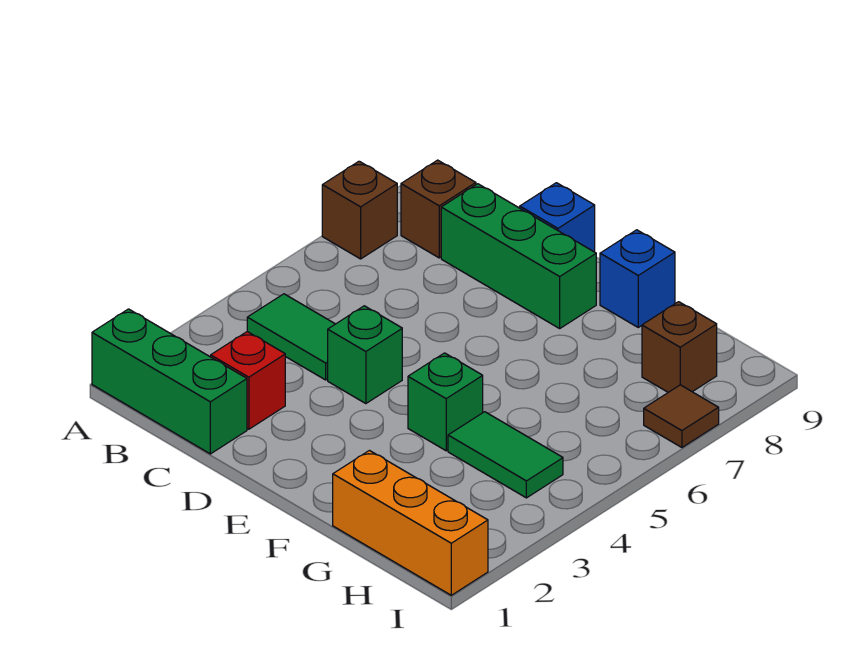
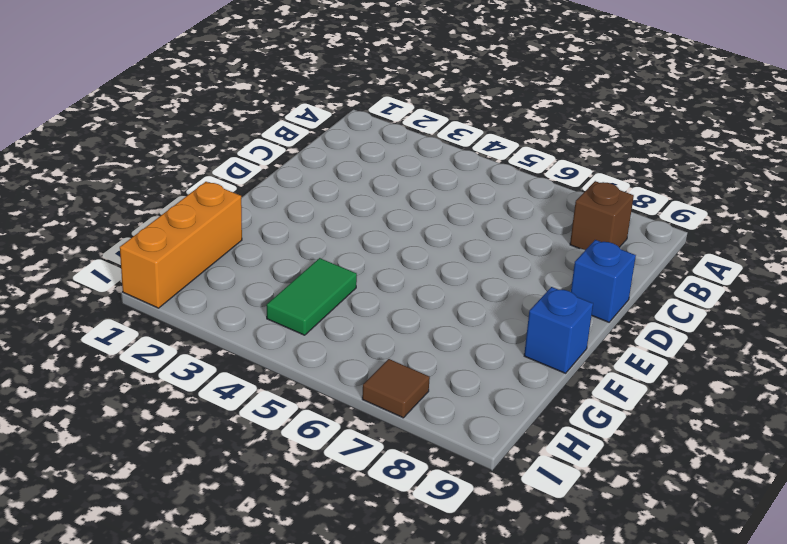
none -> green brick A1:C1 level 1
none -> brown brick A7 level 1
none -> green tile B4:C4 level 1

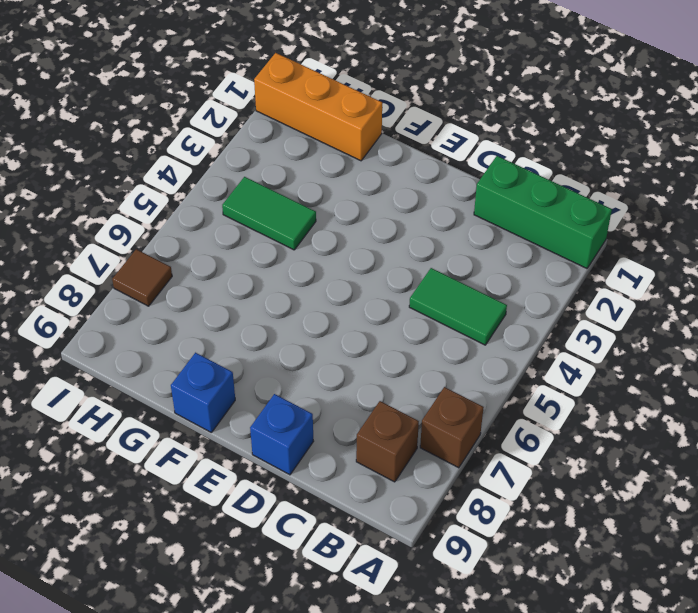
none -> red brick C2 level 1
none -> green brick C8:E8 level 1
none -> green brick D4 level 1

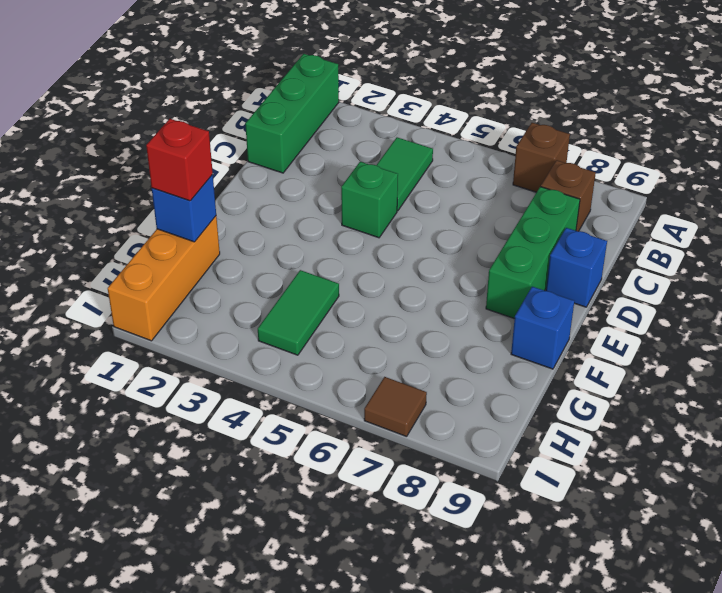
blue brick G1 level 2 -> none
red brick G1 level 3 -> red brick C2 level 1
none -> green brick F4 level 1
none -> brown brick H8 level 1

